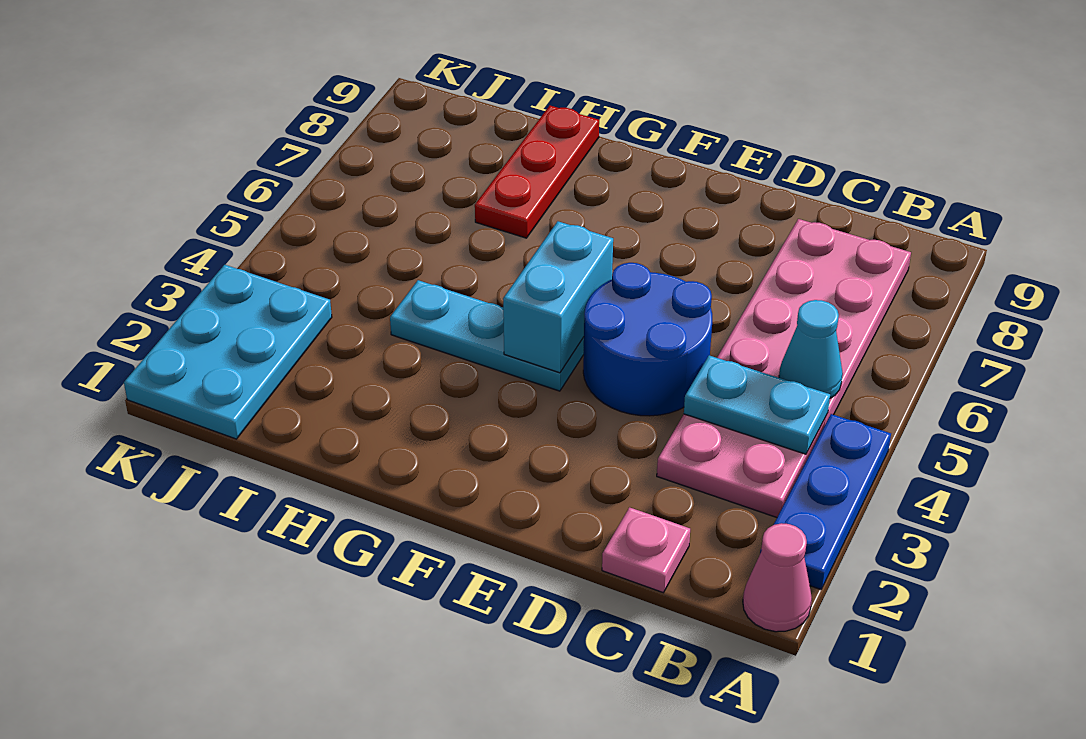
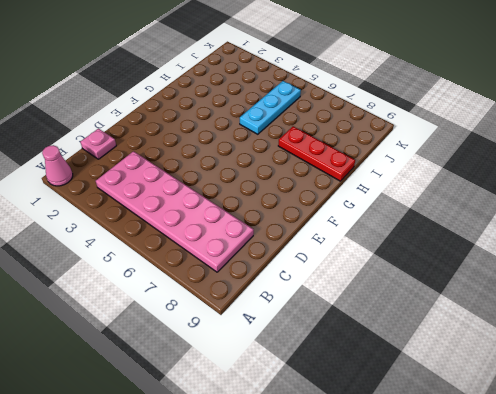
cyan plate H5:J5 level 1 -> cyan plate F4:H4 level 1
none -> blue plate A2:A4 level 1
none -> blue round brick D4:E5 level 1

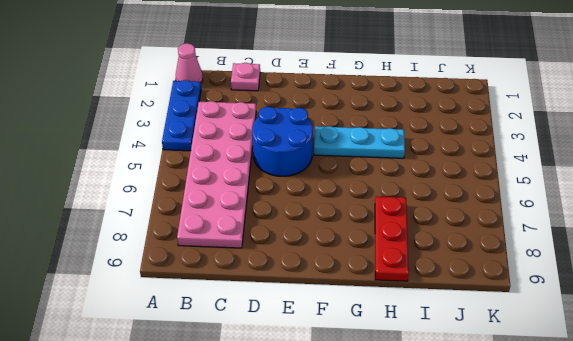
none -> cyan plate J1:K3 level 1
none -> cyan plate B4:C4 level 2

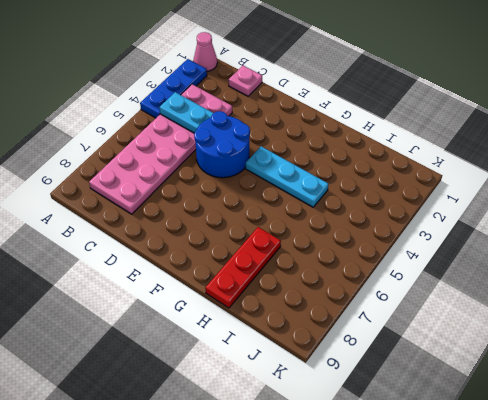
none -> cyan plate J1:K3 level 1
none -> cyan cone B5 level 2

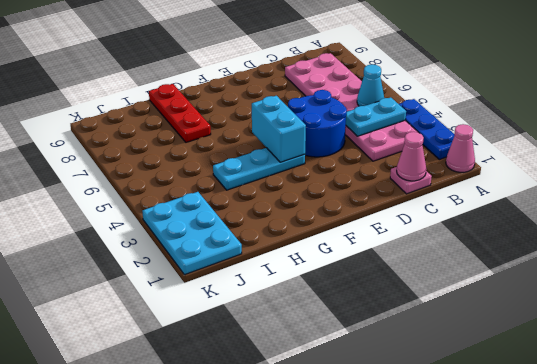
pink cone C1 level 2 -> none

